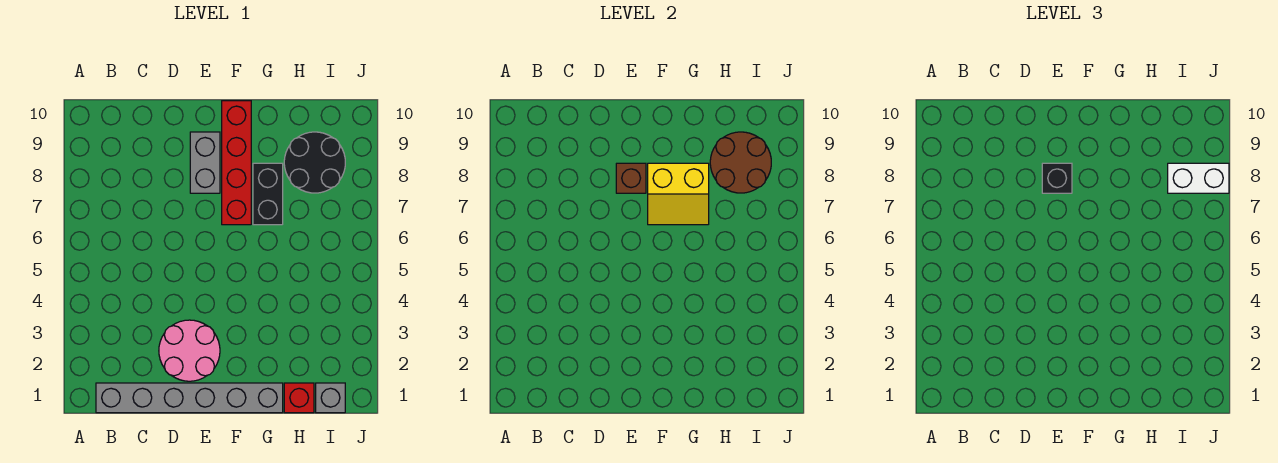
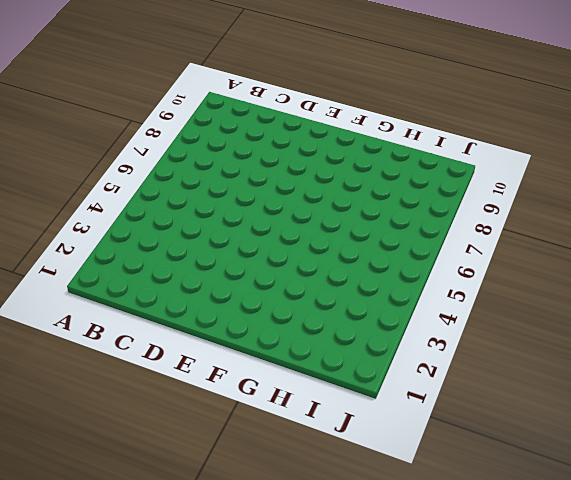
none -> grey brick B1:G1 level 1
none -> pink round brick D2:E3 level 1
none -> grey brick E8:E9 level 1

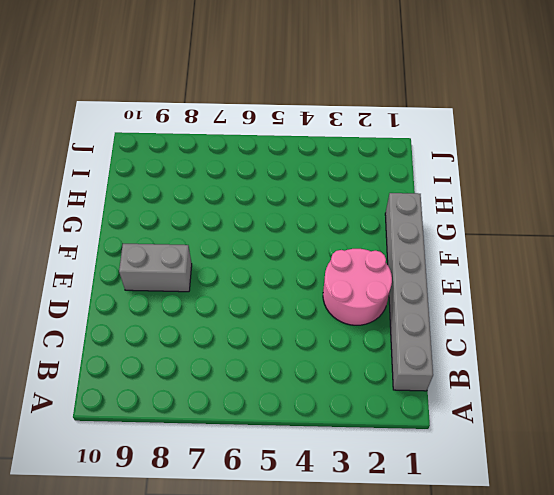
none -> red brick F7:F10 level 1
none -> black brick G7:G8 level 1
none -> red brick H1 level 1

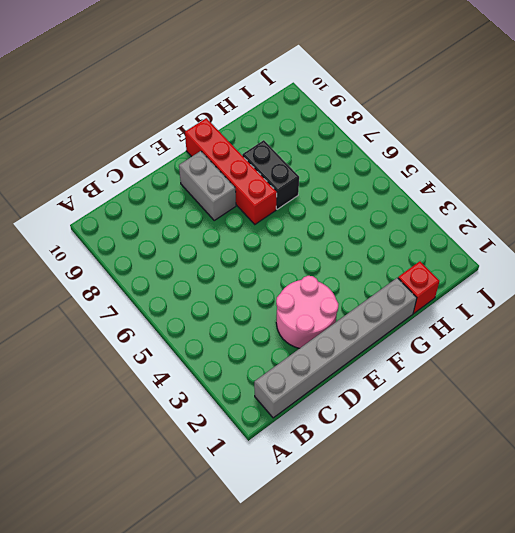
none -> black round brick H8:I9 level 1
none -> grey brick I1 level 1
none -> brown brick E8 level 2

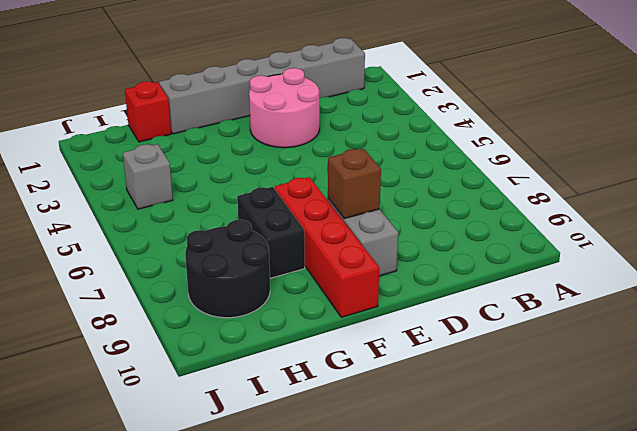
grey brick I4 level 1 -> grey brick I1 level 1
none -> yellow slope F7:G8 level 2 top 8
none -> brown round brick H8:I9 level 2
none -> black brick E8 level 3

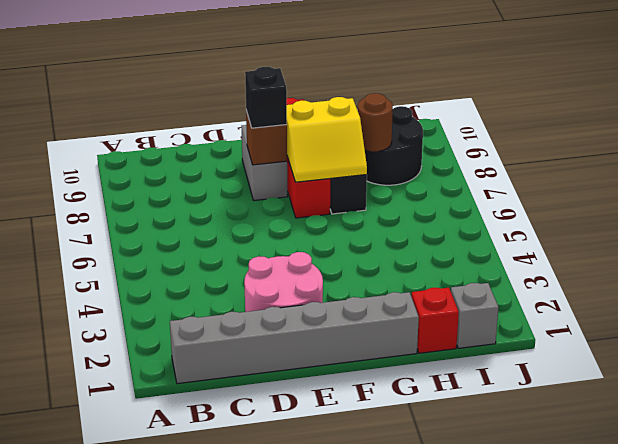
brown round brick H8 level 2 -> brown round brick H8:I9 level 2
none -> white brick I8:J8 level 3

